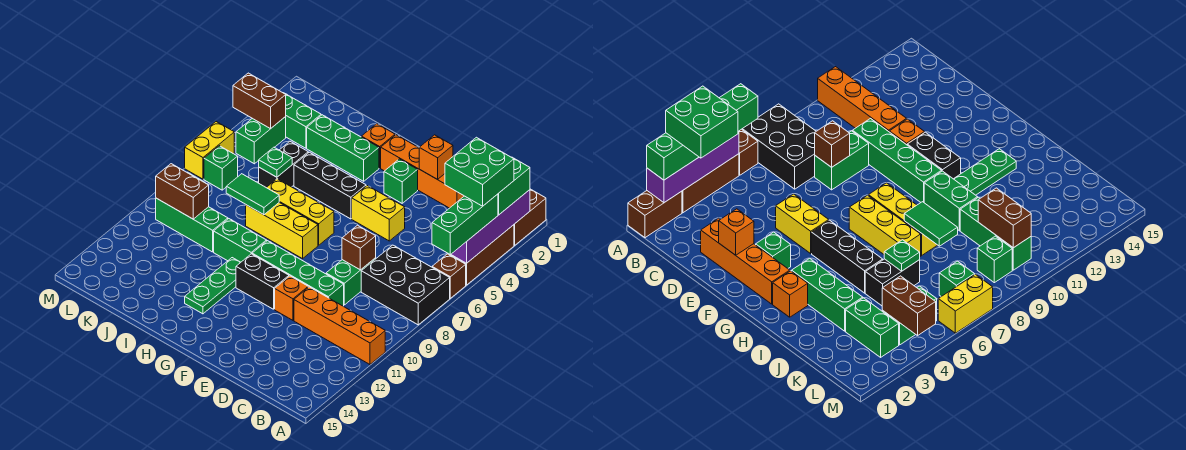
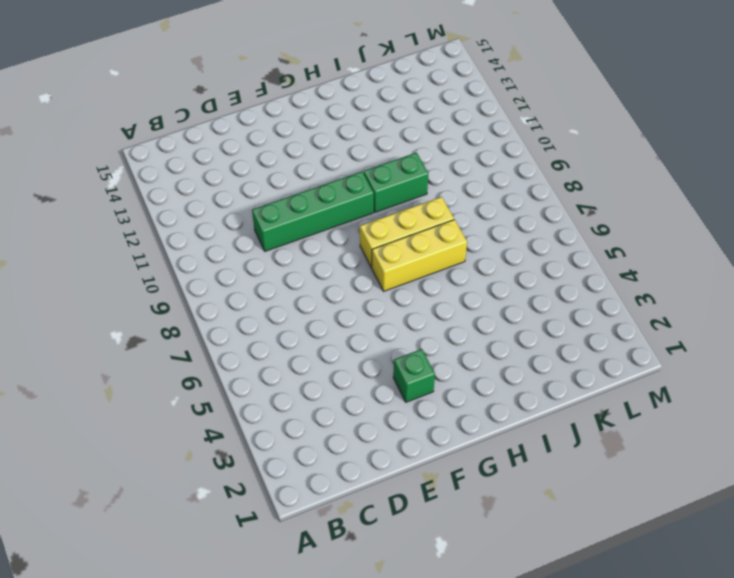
none -> brown brick A1:A2 level 1
none -> brown brick A3:A5 level 1
none -> brown brick A6 level 1
none -> black brick A7:C8 level 1

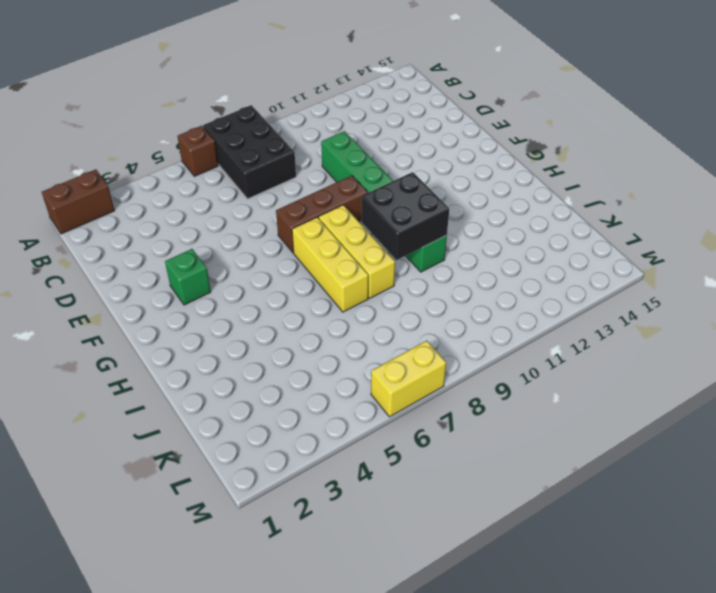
brown brick F7:F9 level 1 -> brown brick A3:A5 level 1
black brick H9:I10 level 2 -> none
none -> orange brick A11:D11 level 1
none -> orange brick D2:G2 level 1
none -> green brick D8:D9 level 1
none -> yellow brick E5:F5 level 1

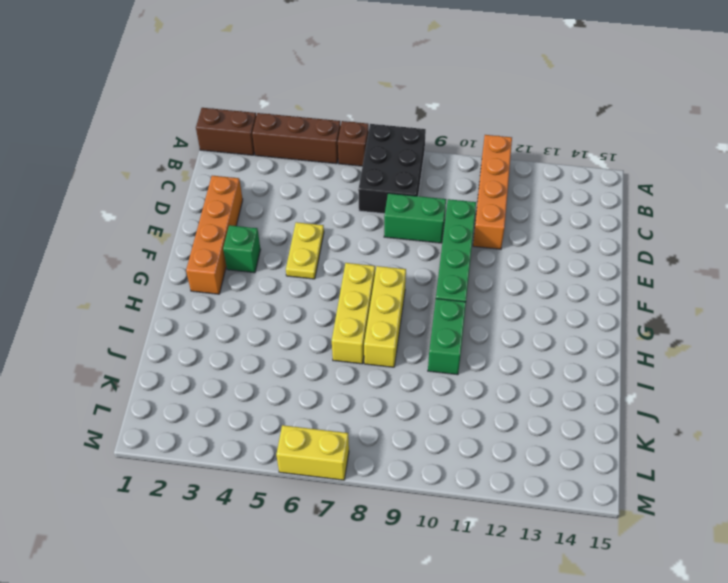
yellow plate E5:F5 level 1 -> yellow brick E5:F5 level 1
none -> orange brick E11 level 1
none -> black brick F11:G11 level 1
none -> black brick G5:I5 level 1
none -> orange brick H2 level 1

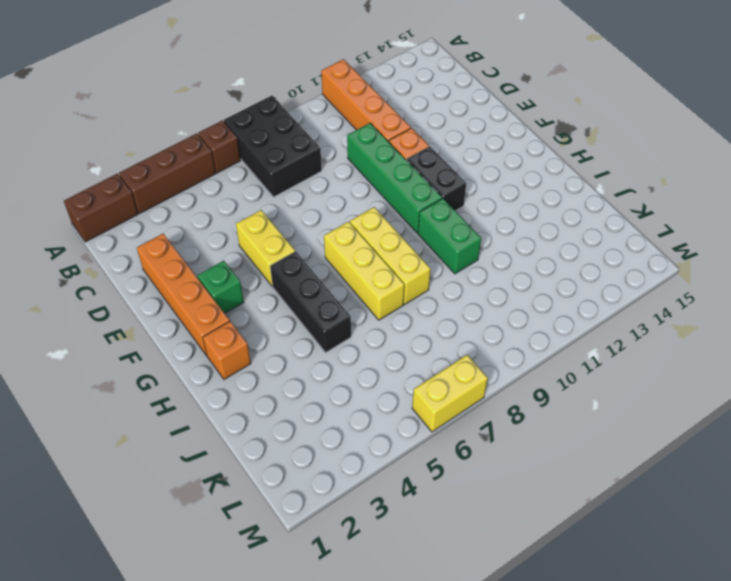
none -> green brick D8:D9 level 1
none -> green brick H3:J3 level 1
none -> green plate H11:H13 level 1
none -> black brick J5:J6 level 1

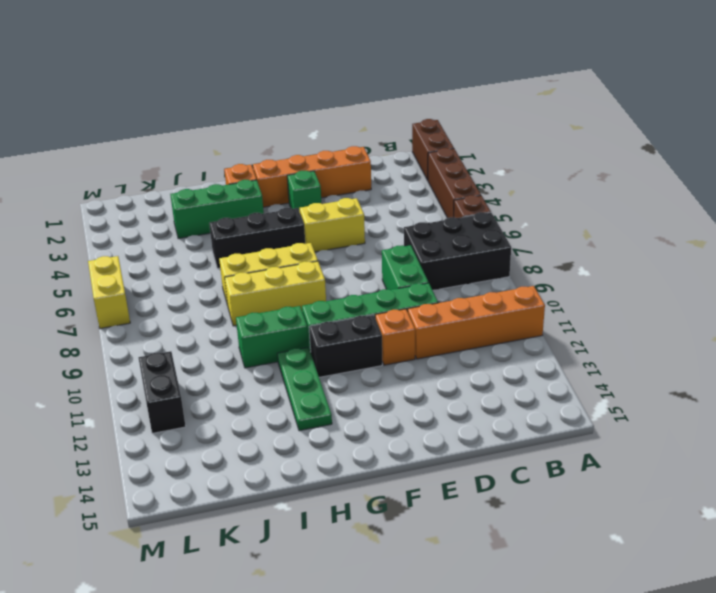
black brick L11:L12 level 1 -> black brick J5:J6 level 1
none -> green brick J10:L10 level 1
none -> green brick K3:L3 level 1
none -> green brick L4:L5 level 1
none -> green brick L7 level 1

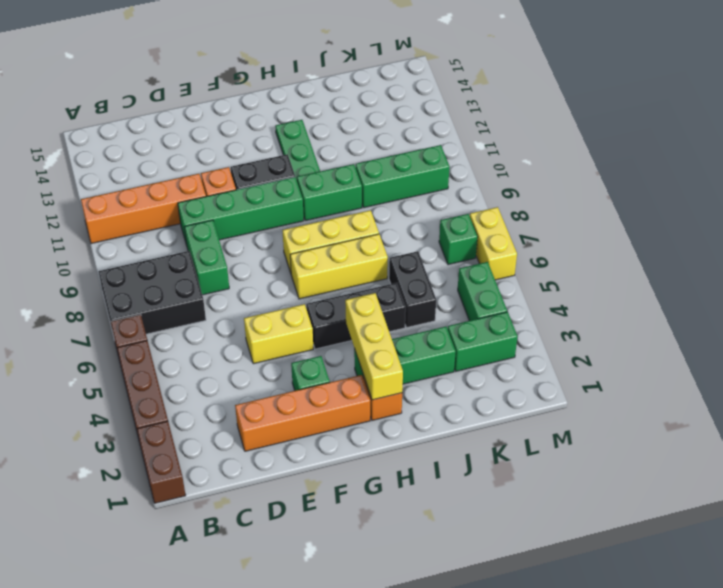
yellow brick H2:H4 level 2 -> none
none -> green brick L9 level 1
none -> purple brick A2:A5 level 2
none -> brown brick D8 level 2
none -> orange brick E2 level 2

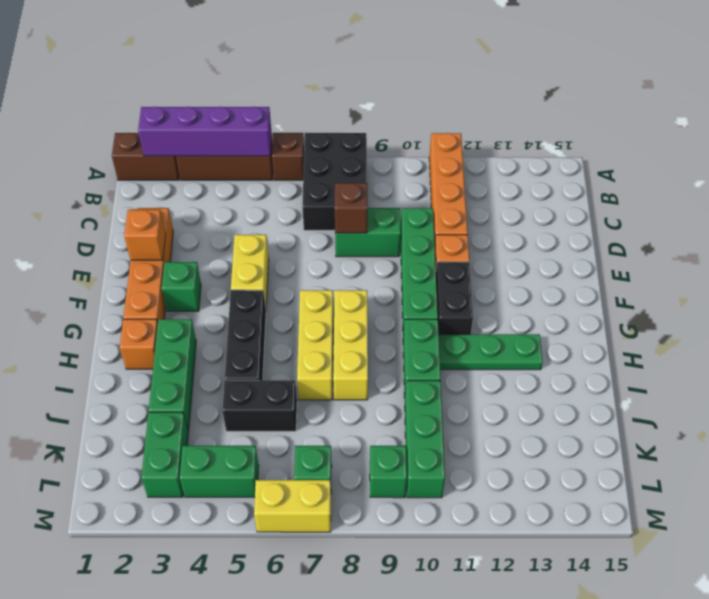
none -> green tile I8:J8 level 2
none -> green plate J6 level 2
none -> brown brick K10:L10 level 2
none -> brown brick L4:M4 level 2

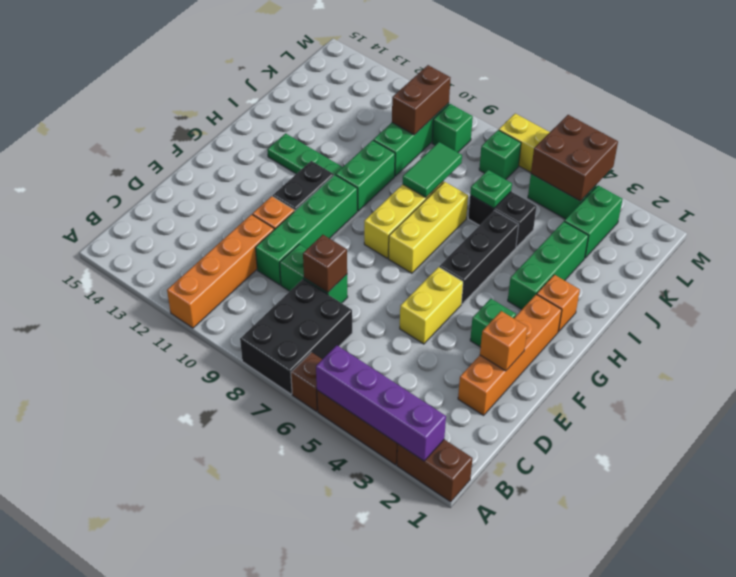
brown brick L4:M5 level 2 -> brown brick L4:M4 level 2
none -> green brick A2:A3 level 3
none -> green brick A4:A6 level 3
none -> green brick A3:B4 level 4

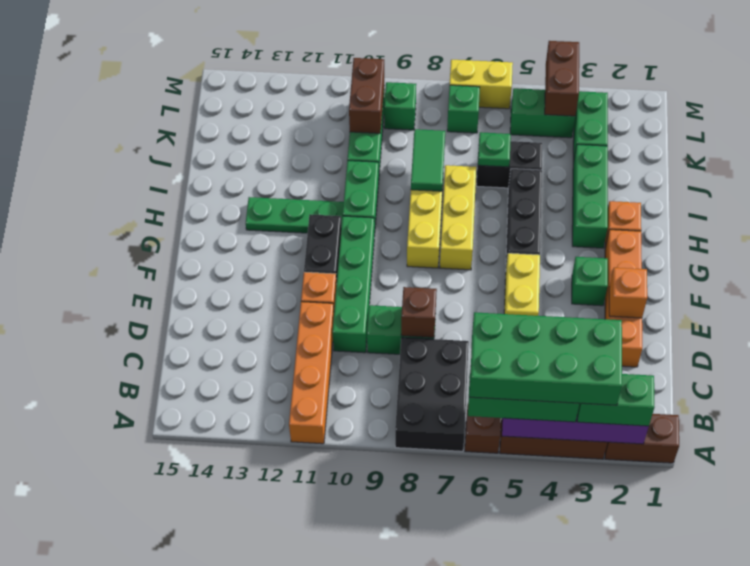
green brick A3:B6 level 4 -> green brick A3:B4 level 4

